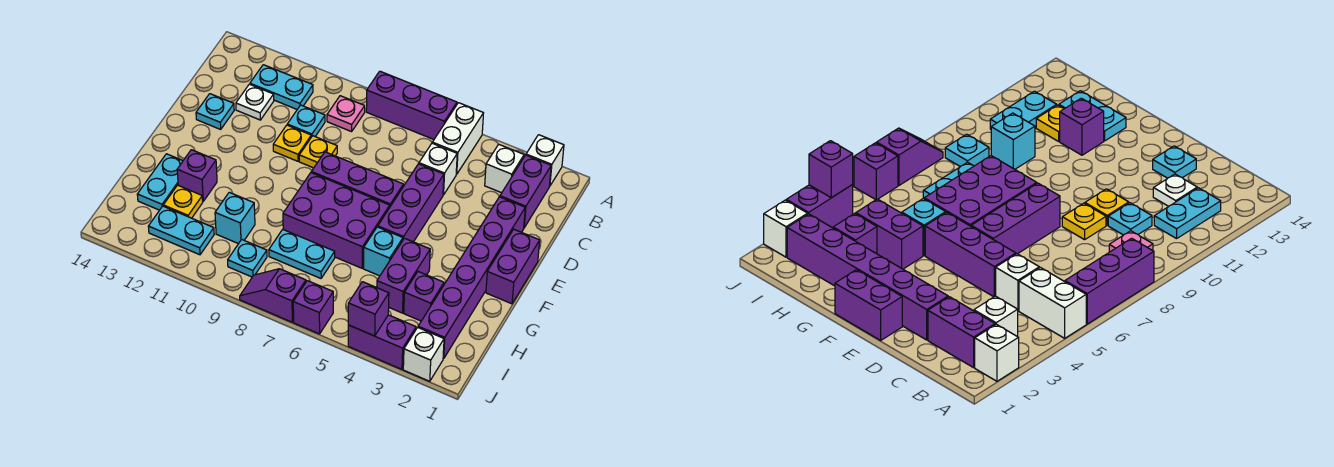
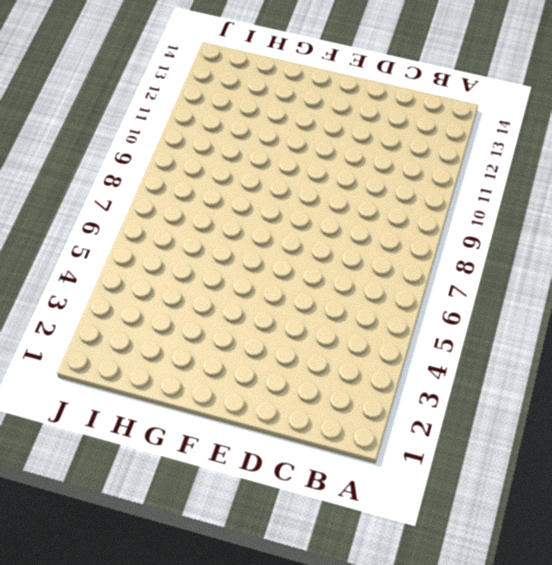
none -> white brick A2 level 1
none -> white brick A5:B5 level 1
none -> purple brick A6:A8 level 1
none -> purple brick B2:C2 level 1

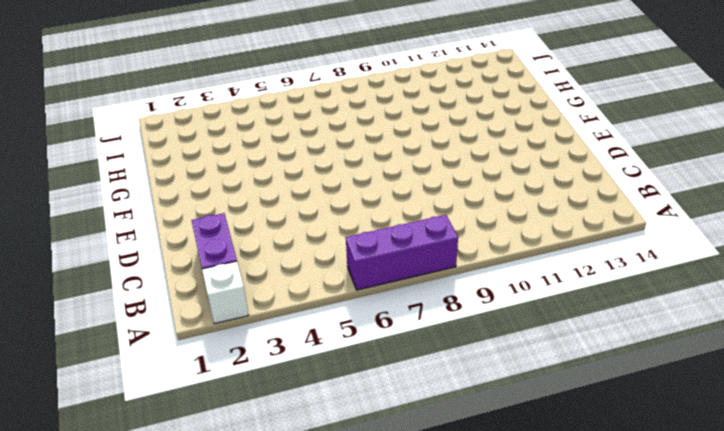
none -> white brick A5:B5 level 1
none -> white brick B3 level 1
none -> pink plate B9 level 1
none -> cyan plate B11:B12 level 1

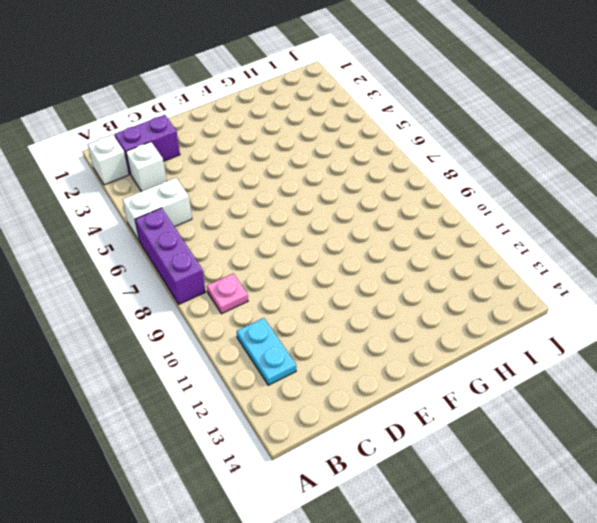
none -> white brick C5 level 1
none -> cyan plate C10 level 1
none -> white plate C12 level 1
none -> purple brick D2:I2 level 1

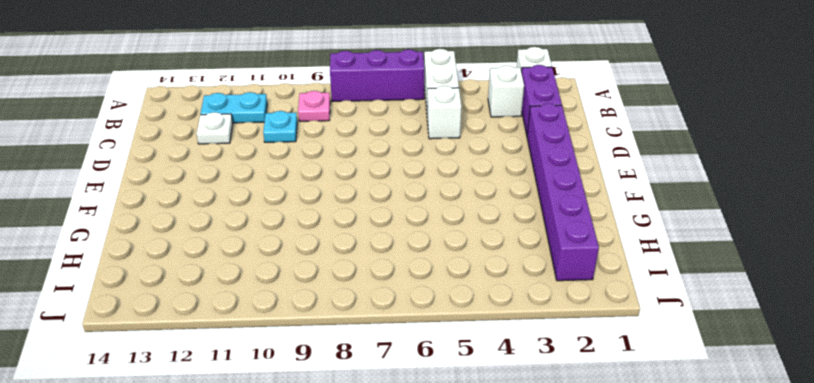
none -> purple brick D5:F5 level 1
none -> yellow plate D9 level 1
none -> yellow plate D10 level 1
none -> cyan plate D13 level 1

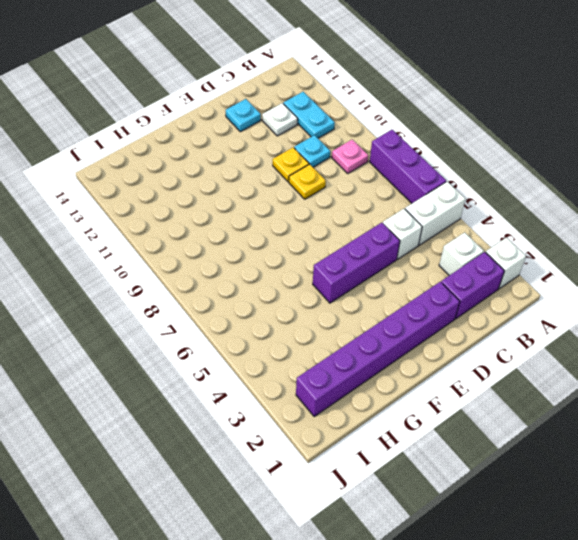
none -> purple brick E1:F1 level 1
none -> purple brick E6:E8 level 1
none -> purple brick F6:G8 level 1
none -> purple brick G4:H4 level 1

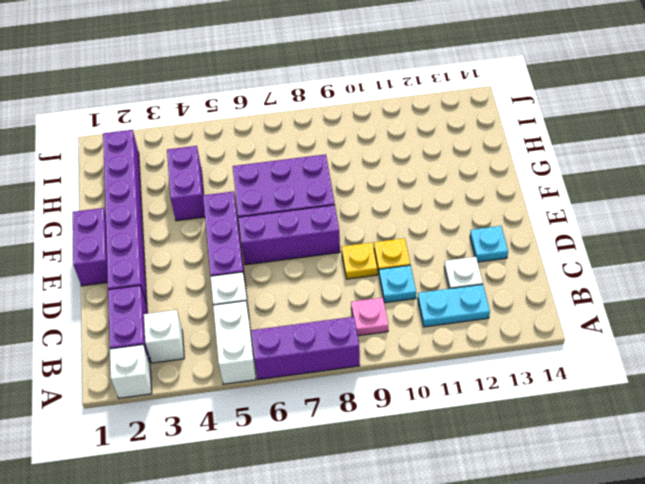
none -> cyan brick G5 level 1
none -> purple brick G12 level 1
none -> cyan plate G13:H13 level 1
none -> purple brick H3 level 1

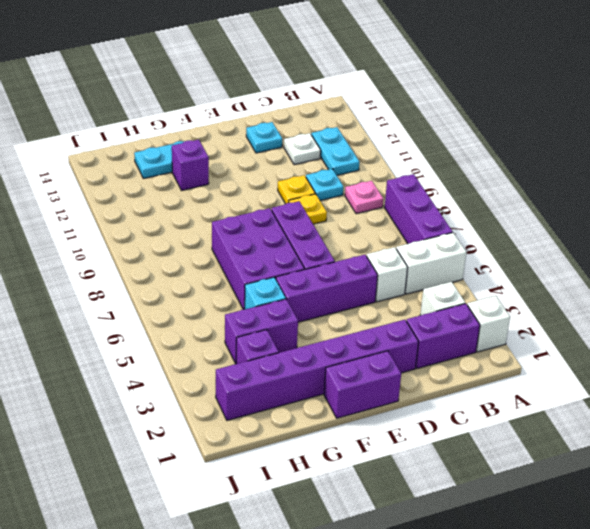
none -> cyan plate H7:H8 level 1
none -> cyan brick H10 level 1
none -> yellow plate H12 level 1
none -> cyan plate I9 level 1

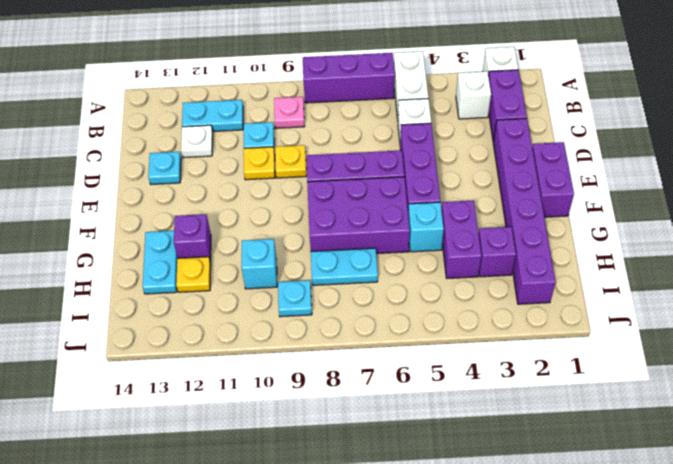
none -> cyan plate I11:I12 level 1
none -> white brick J2 level 1
none -> purple brick J3:J4 level 1
none -> purple brick J6 level 1

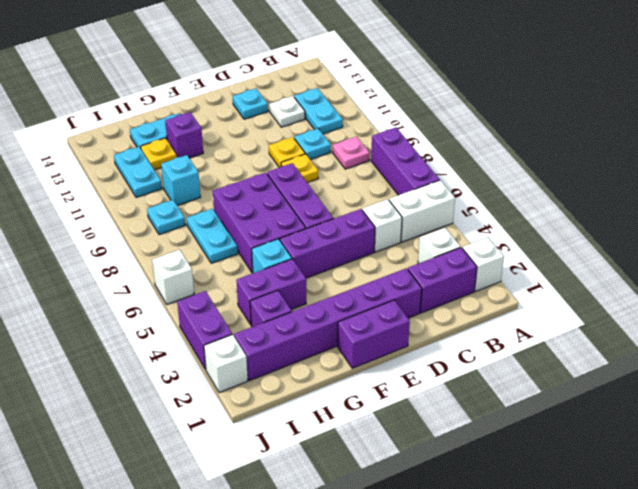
white brick J6 level 1 -> purple brick J6 level 1
none -> purple slope J7:J8 level 1 top 7
none -> purple brick J4 level 2

